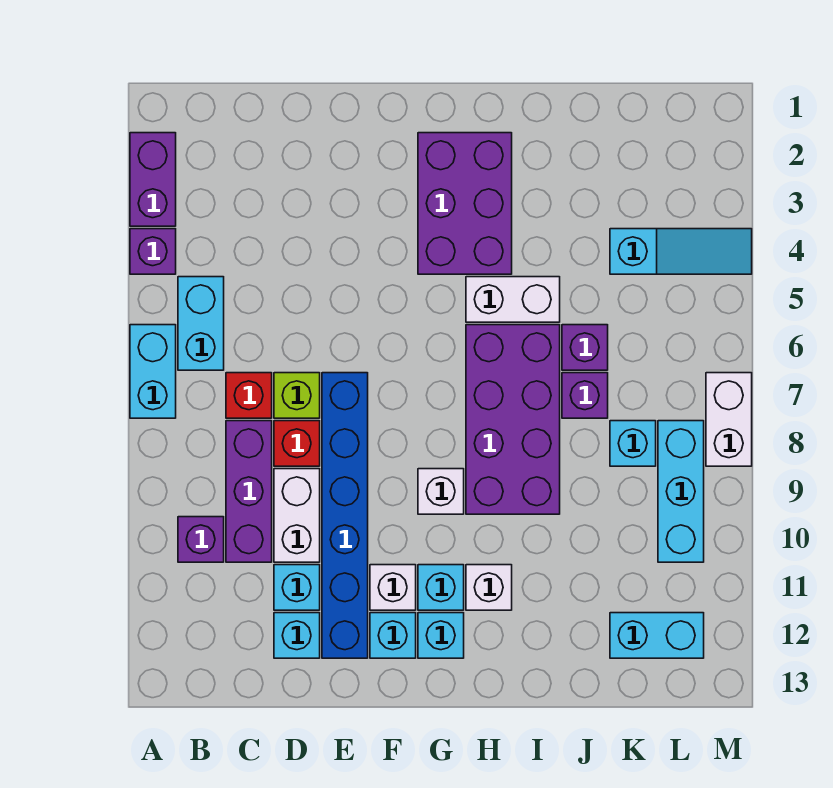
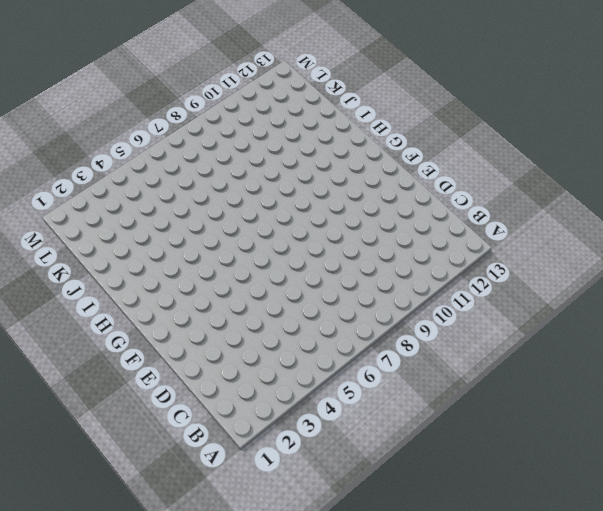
none -> purple brick A2:A3 level 1
none -> purple brick A4 level 1
none -> cyan brick A6:A7 level 1

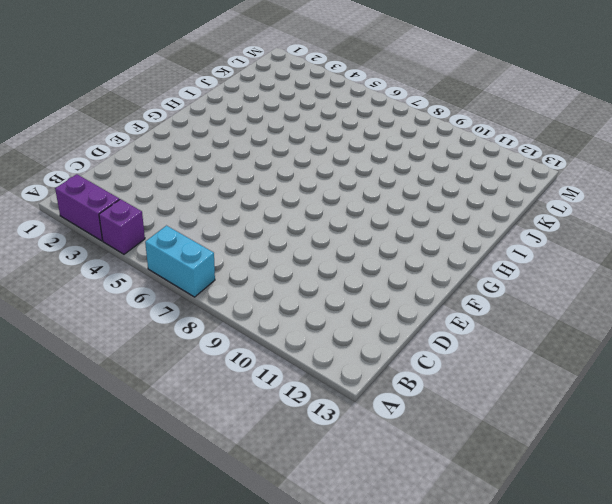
none -> cyan brick B5:B6 level 1
none -> purple brick B10 level 1
none -> red brick C7 level 1

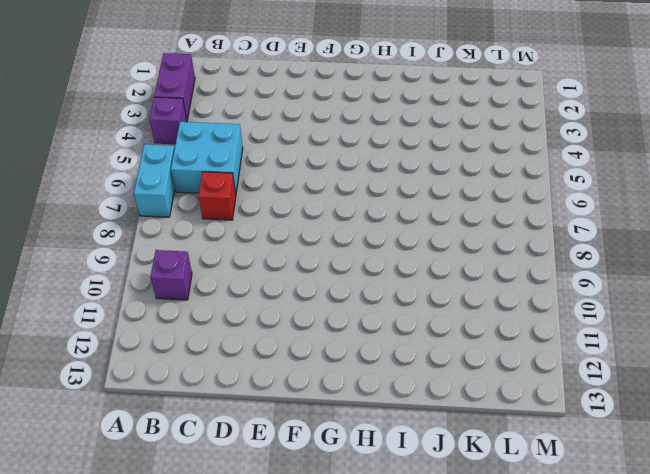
cyan brick B5:C6 level 1 -> cyan brick B5:B6 level 1
none -> purple brick C8:C10 level 1
none -> lime brick D7 level 1
none -> red brick D8 level 1

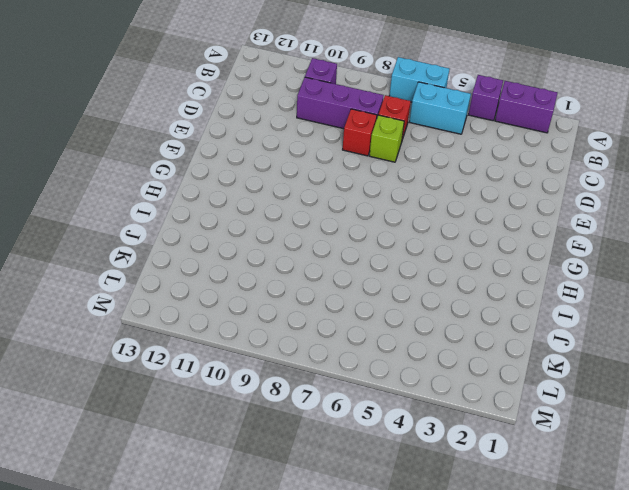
none -> white brick D9:D10 level 1
none -> cyan brick D11 level 1
none -> cyan brick D12 level 1

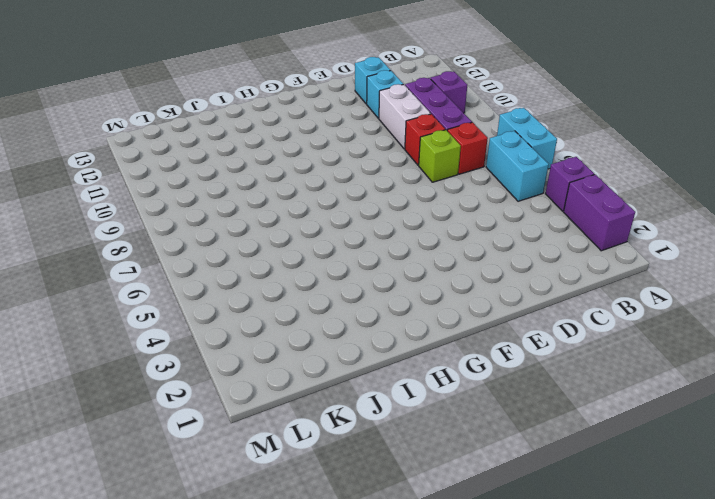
none -> blue brick E7:E12 level 1
none -> white brick F11 level 1
none -> cyan brick F12 level 1

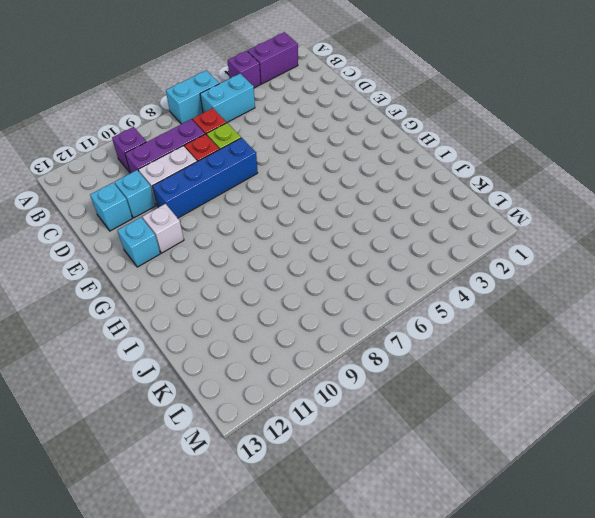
blue brick E7:E10 level 1 -> blue brick E7:E12 level 1
none -> purple brick G2:H4 level 1
none -> white brick G9 level 1
none -> cyan brick G11 level 1

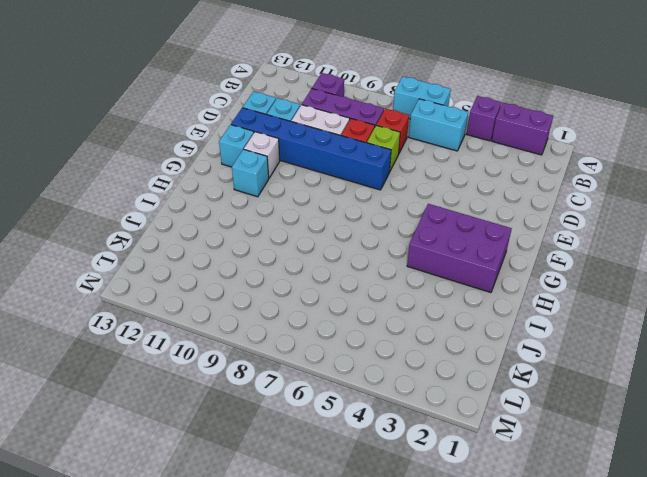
none -> white brick G9 level 1
none -> cyan brick G12 level 1
none -> white brick H5:I5 level 1

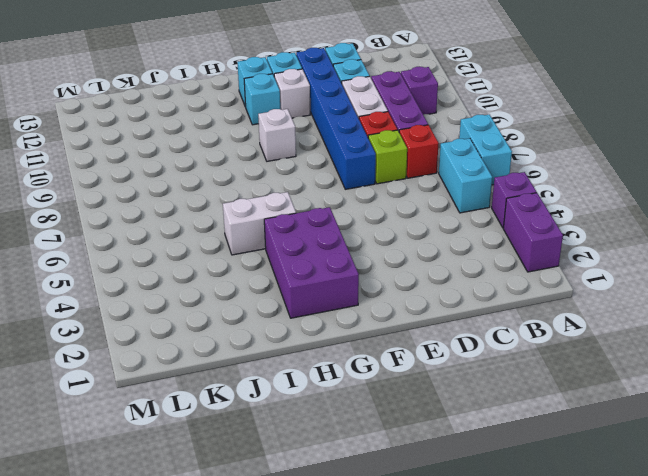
none -> purple brick H6:I9 level 1
none -> white brick H11 level 1
none -> purple brick J6 level 1

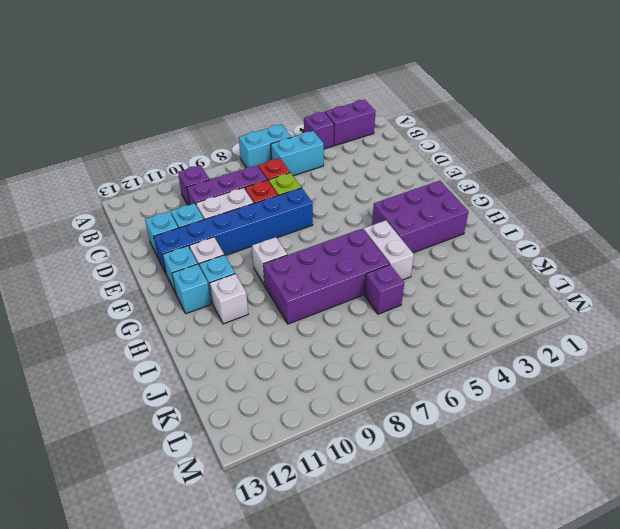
none -> purple brick J7 level 1
none -> cyan slope K4:M4 level 1 top K
none -> cyan brick K8 level 1

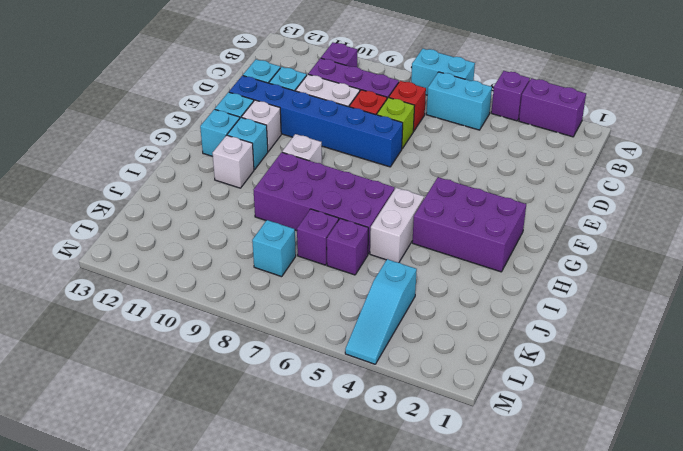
none -> cyan brick K12:L12 level 1
none -> cyan brick L8:L10 level 1
none -> white brick M7:M8 level 1

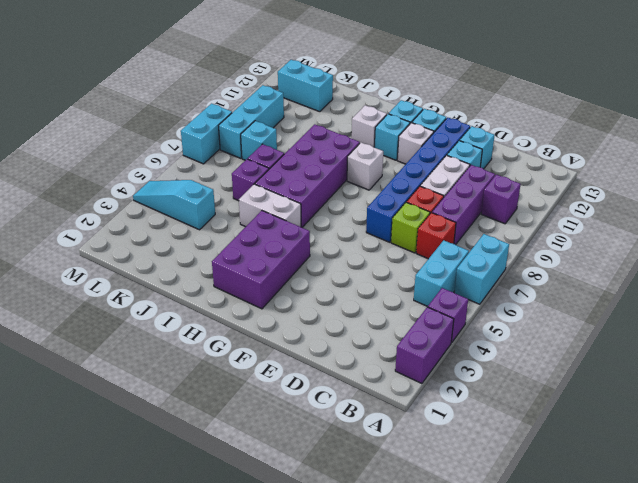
cyan brick M7:M8 level 1 -> white brick M7:M8 level 1

